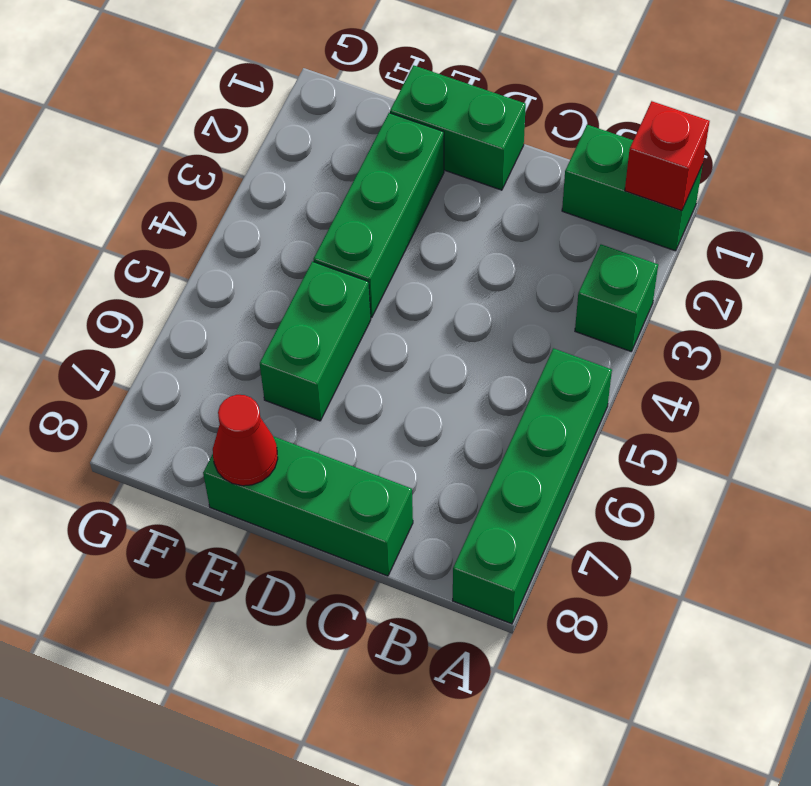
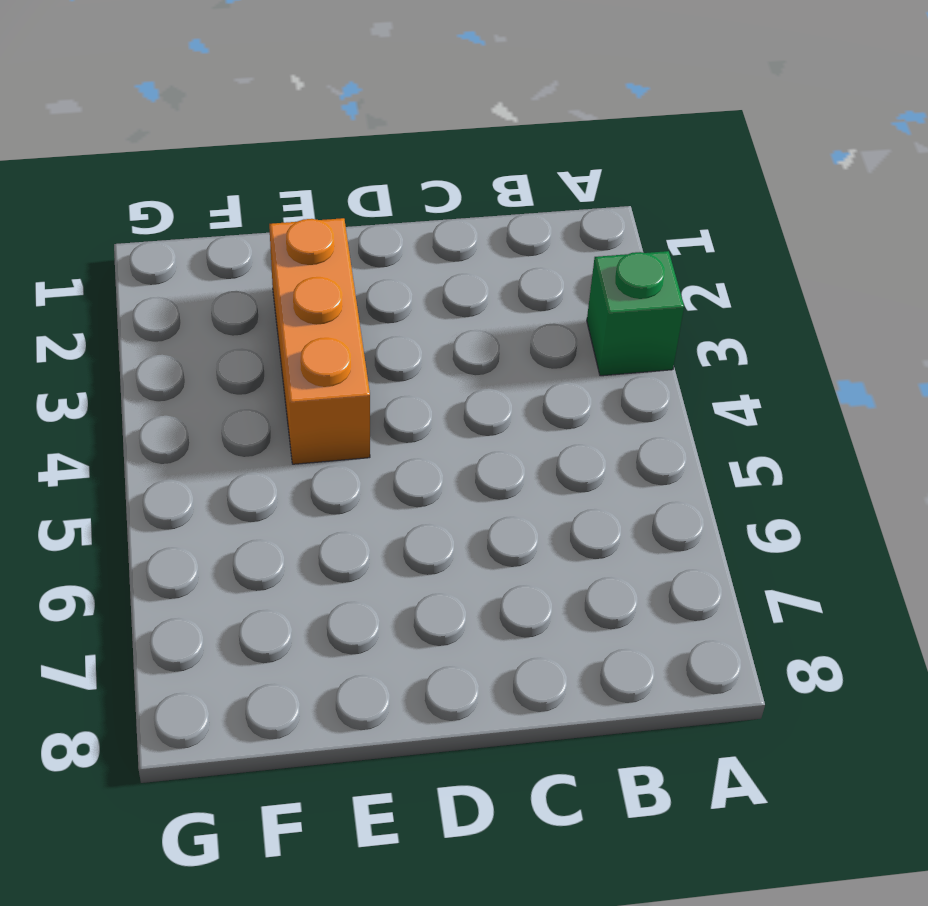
orange brick E2:E4 level 1 -> green brick E2:E4 level 1
none -> green brick A1:B1 level 1
none -> green brick A5:A8 level 1

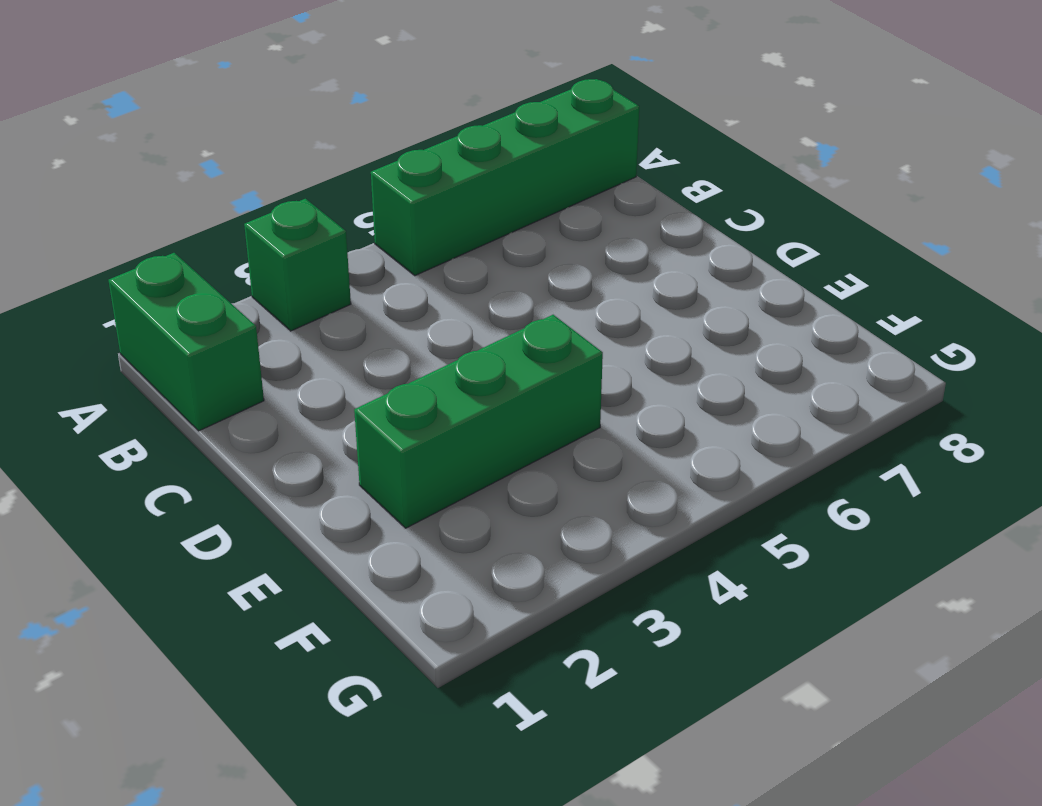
none -> green brick C8:E8 level 1
none -> green brick D1:E1 level 1

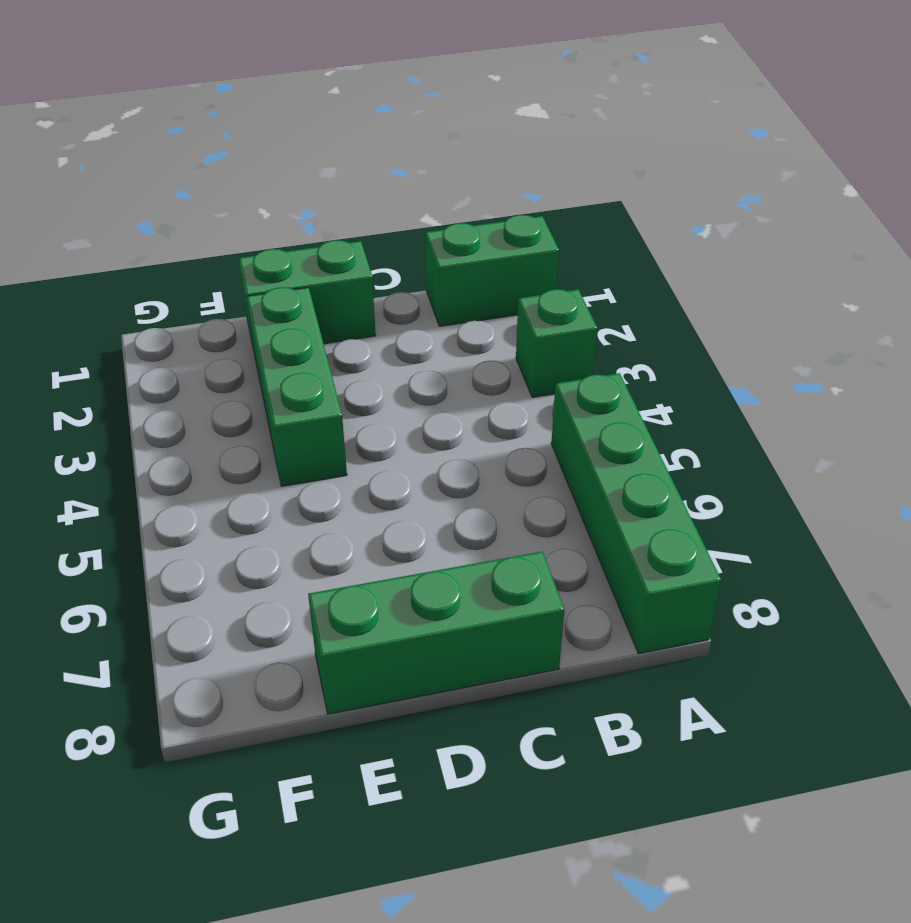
none -> green brick E5:E6 level 1
none -> red brick A1 level 2

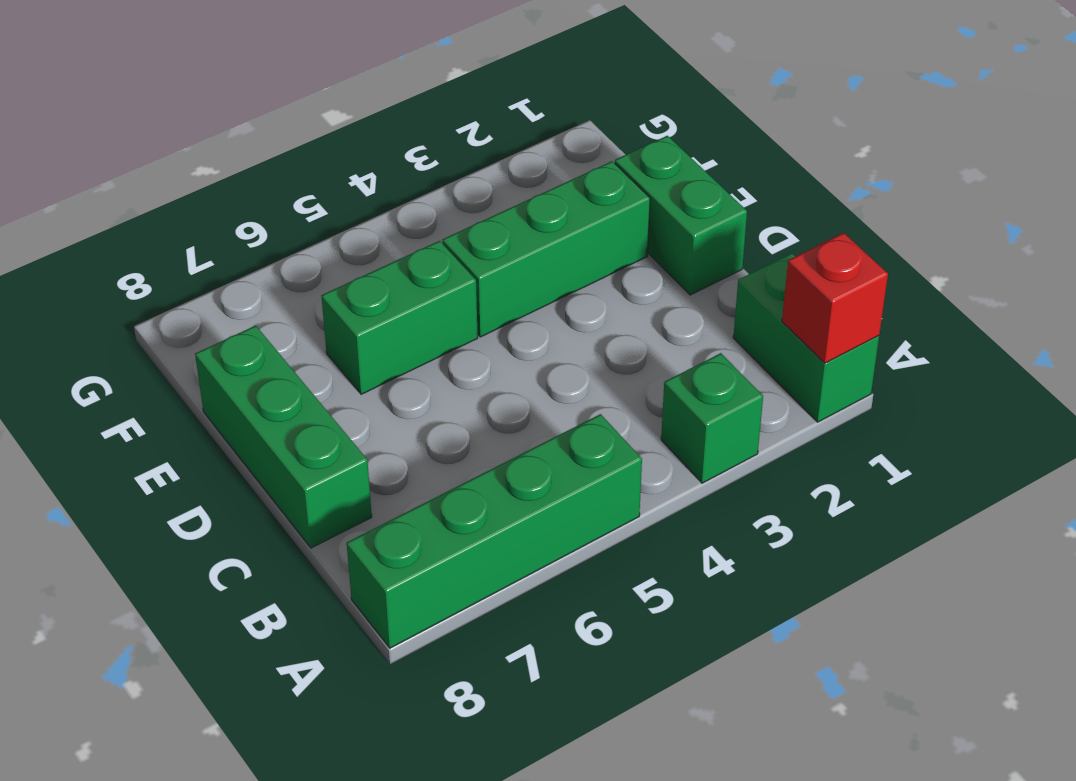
none -> red cone E8 level 2

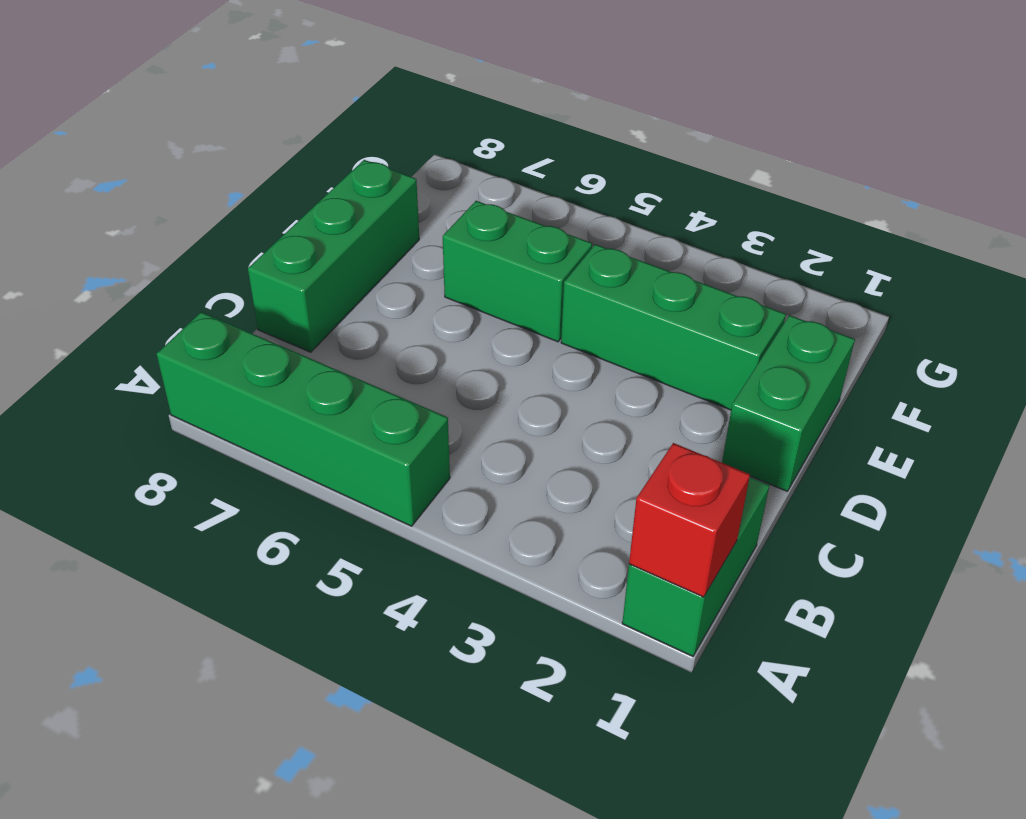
none -> green brick A3 level 1
none -> red cone E8 level 2

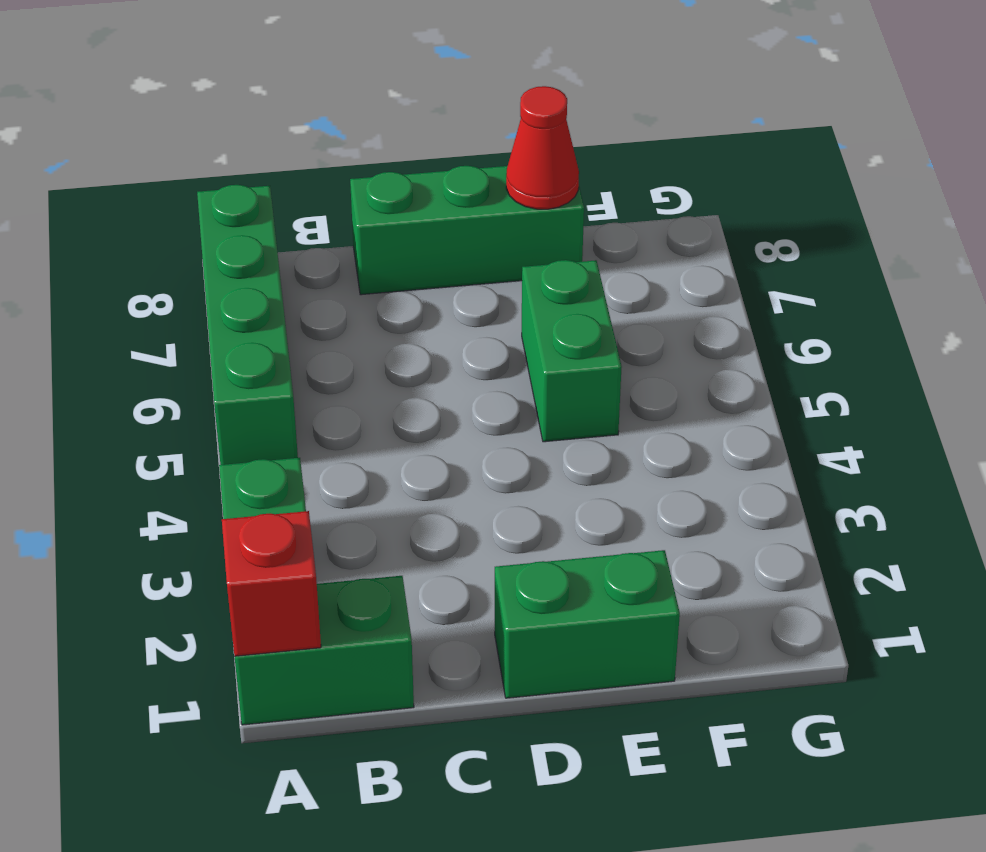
none -> green brick E2:E4 level 1

